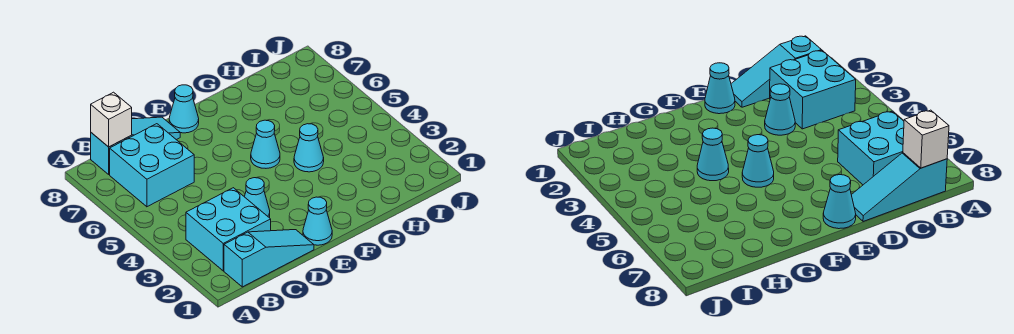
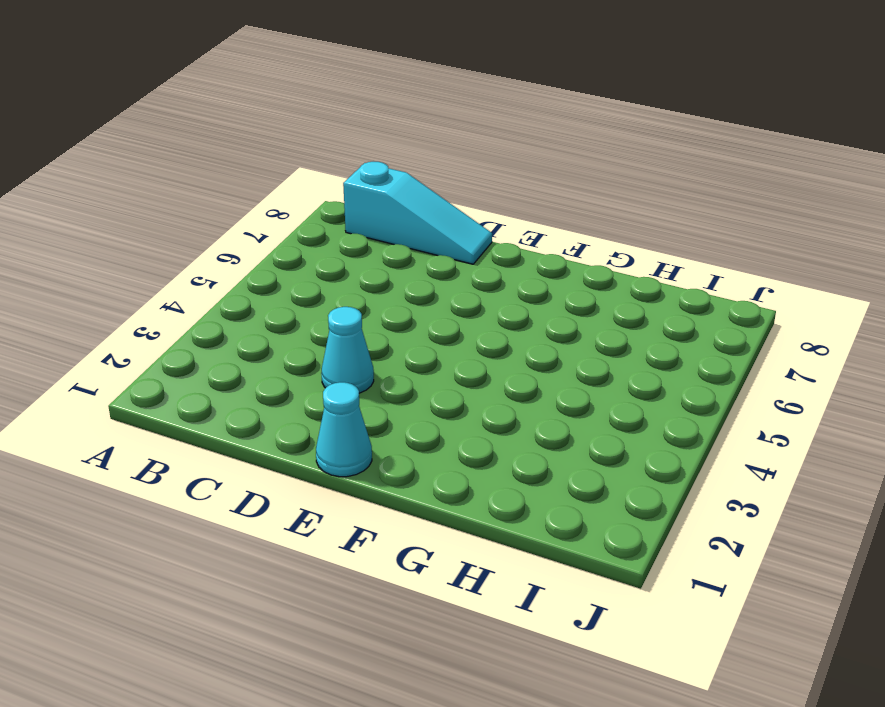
none -> cyan slope B1:D1 level 1 top B
none -> cyan brick B2:C3 level 1

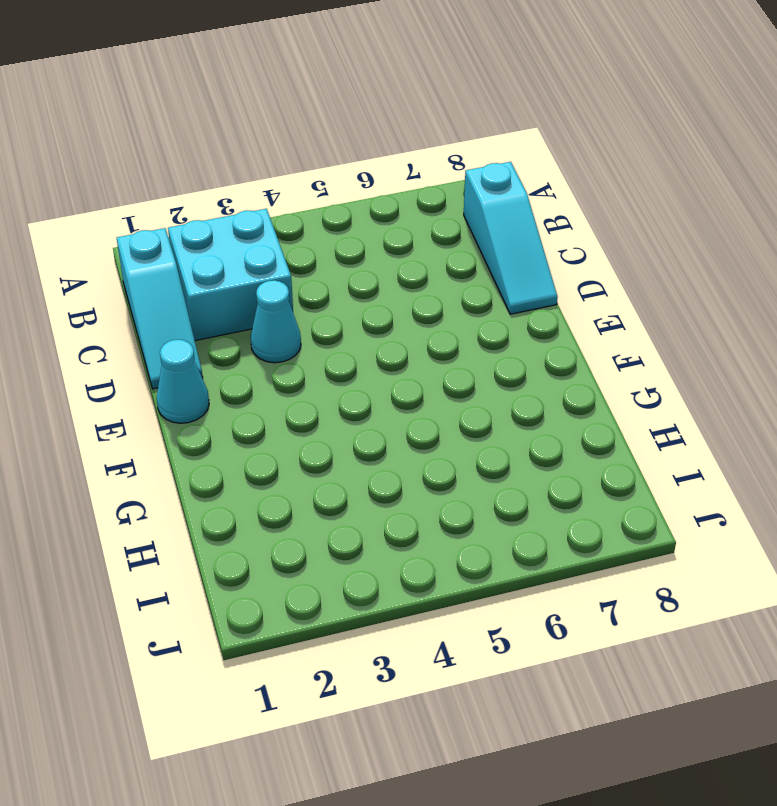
none -> cyan brick B6:C7 level 1
none -> cyan cone E8 level 1

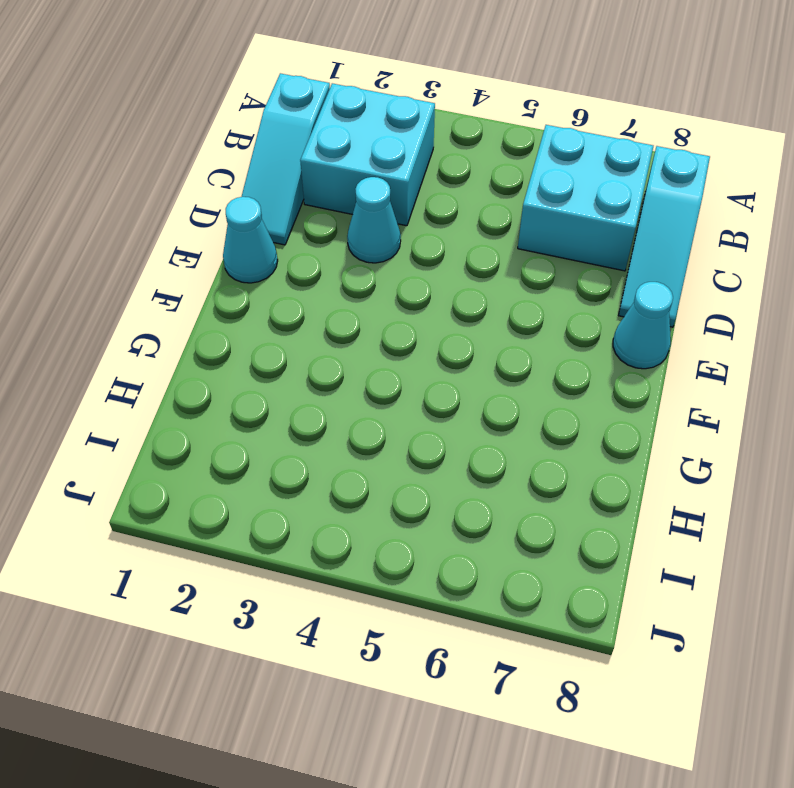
none -> cyan cone F5 level 1
none -> cyan cone G4 level 1

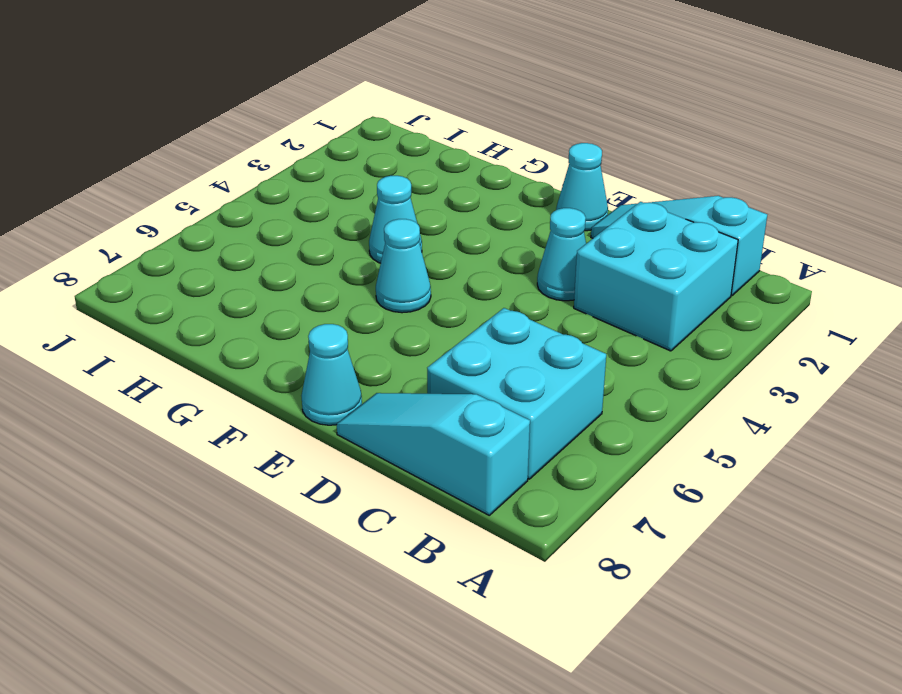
none -> white brick B8 level 2

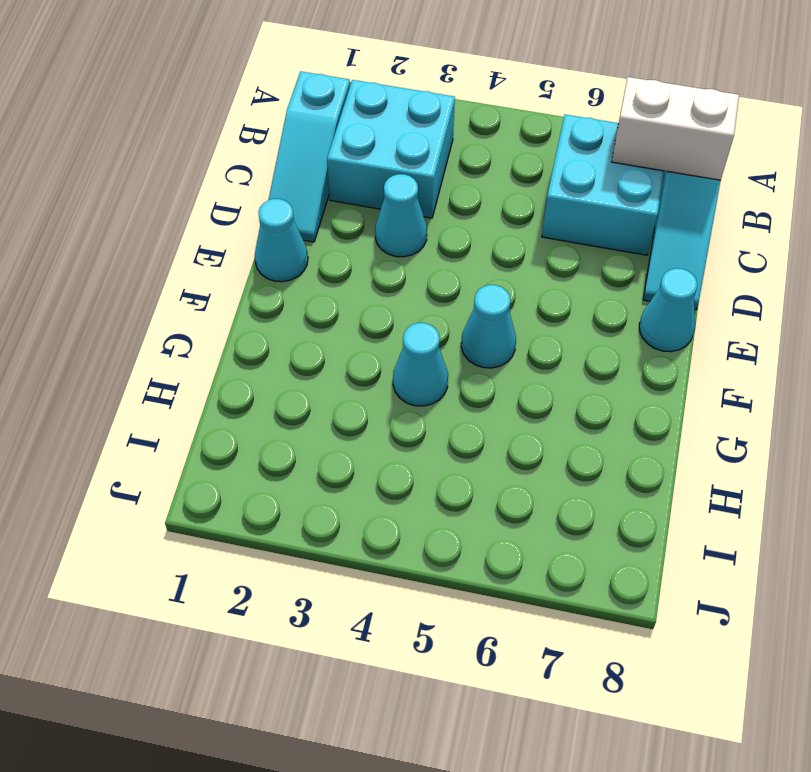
white brick B7:B8 level 2 -> white brick B8 level 2

